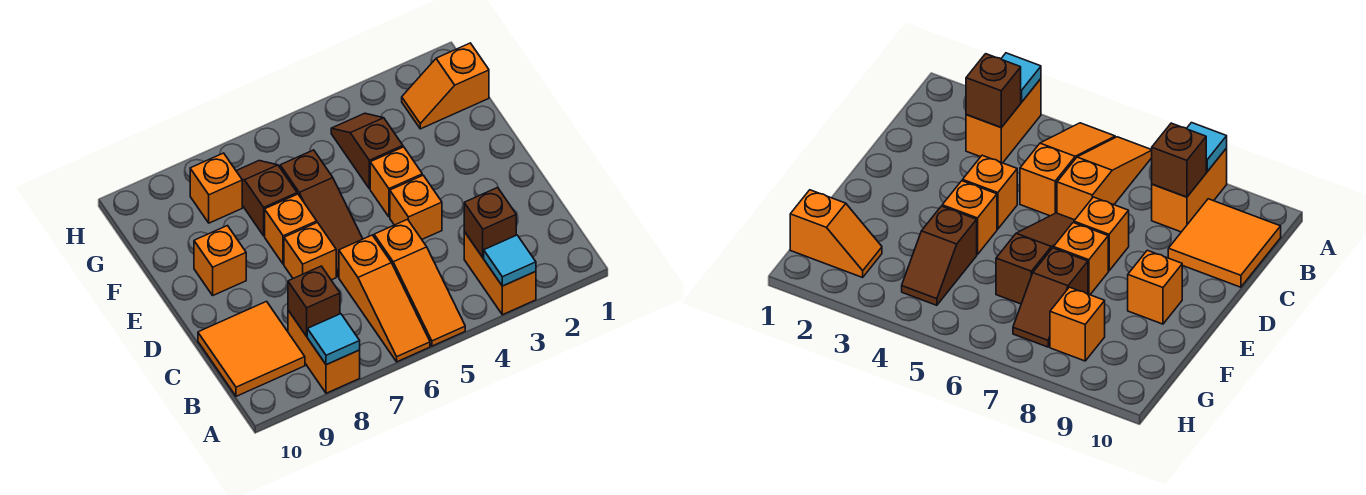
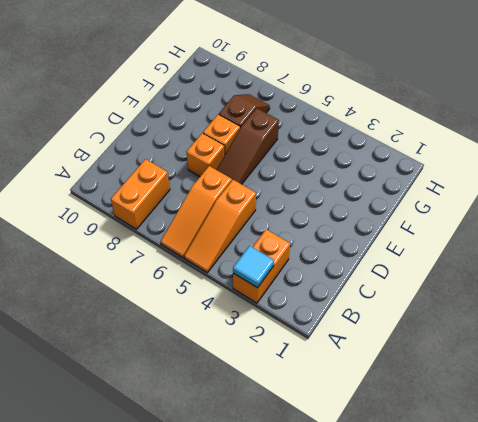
none -> orange tile B9:C10 level 1
none -> orange brick D4 level 1
none -> orange brick E4 level 1

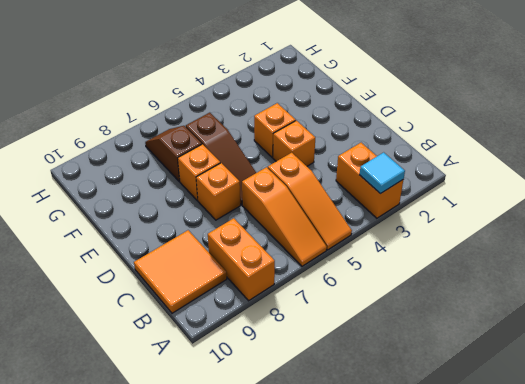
none -> orange brick E9 level 1
none -> brown slope F4:G4 level 1 top F
none -> orange slope G1:G2 level 1 top 1

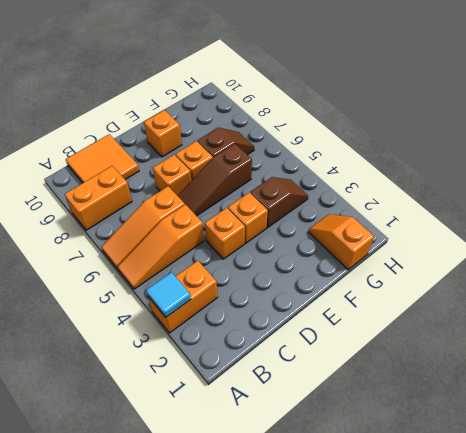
none -> orange brick G8 level 1
none -> cyan tile A8 level 2
none -> brown brick B3 level 2

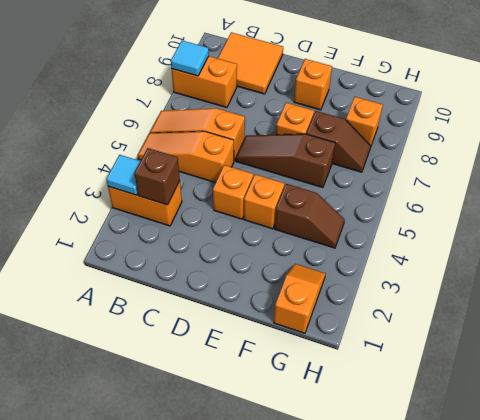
none -> orange brick D7 level 1
none -> brown brick B8 level 2

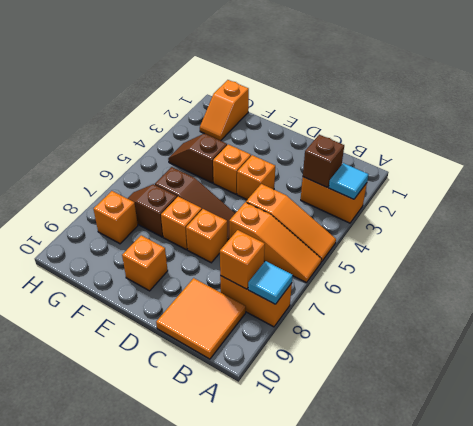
orange brick B8 level 2 -> brown brick B8 level 2

